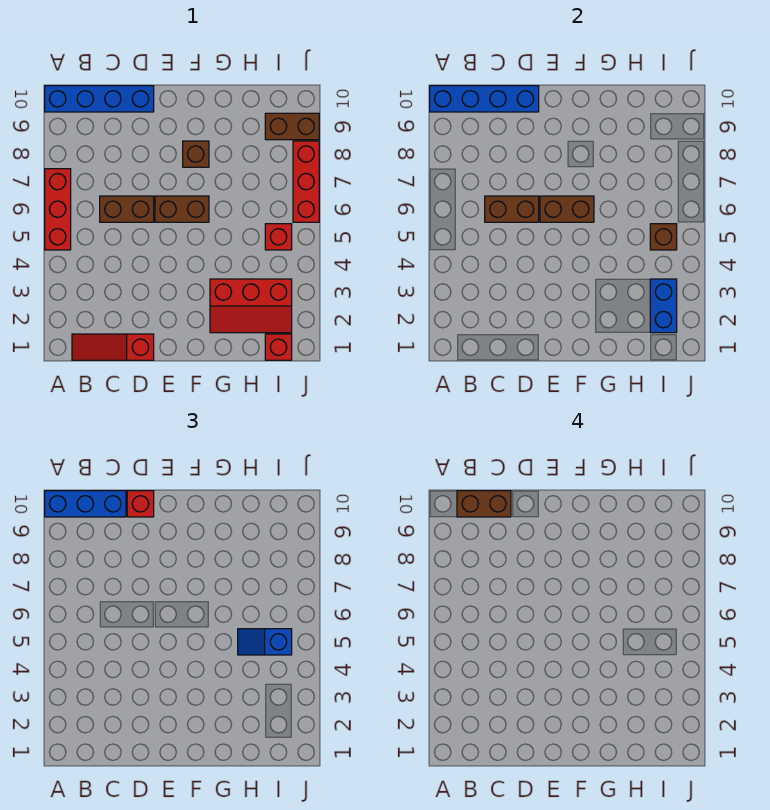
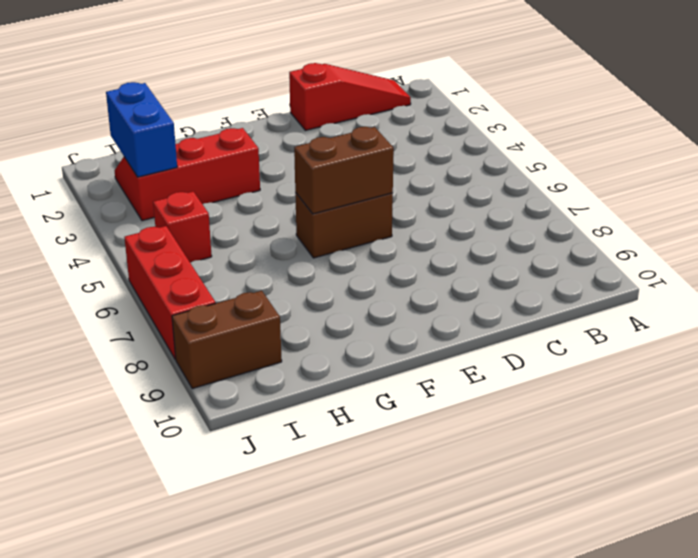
none -> red brick A5:A7 level 1
none -> blue brick A10:D10 level 1
none -> brown brick C6:D6 level 1

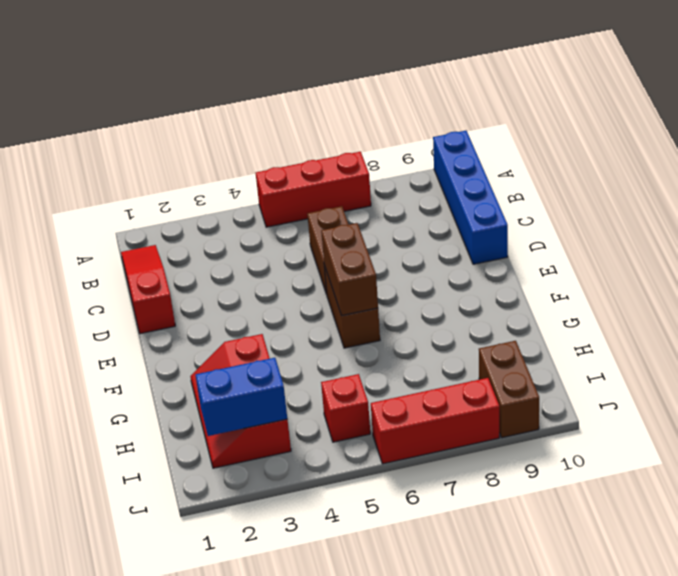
none -> brown brick F8 level 1
none -> red brick I1 level 1
none -> blue brick A10:D10 level 2

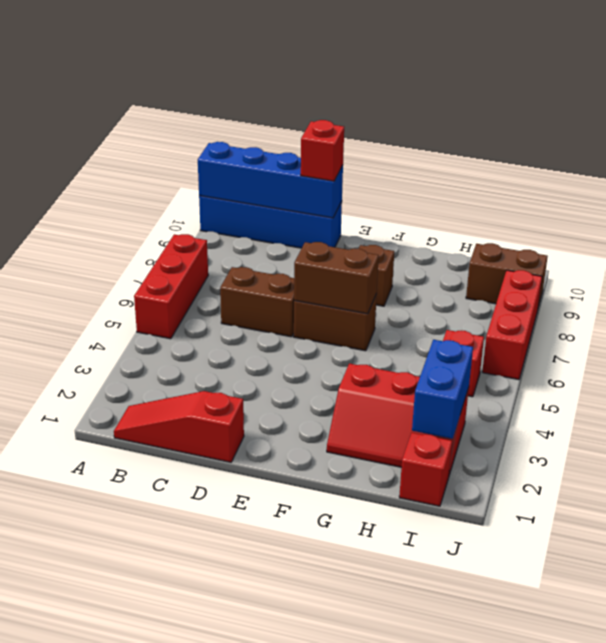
none -> brown brick C6:D6 level 2
none -> brown brick I5 level 2
none -> blue brick A10:C10 level 3

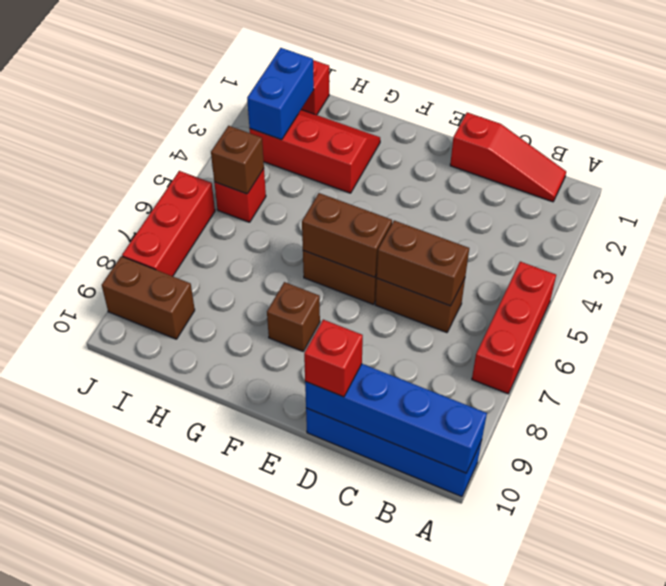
none -> blue brick A10:C10 level 3
none -> blue slope H5:I5 level 3 top I
none -> brown brick B10:C10 level 4

